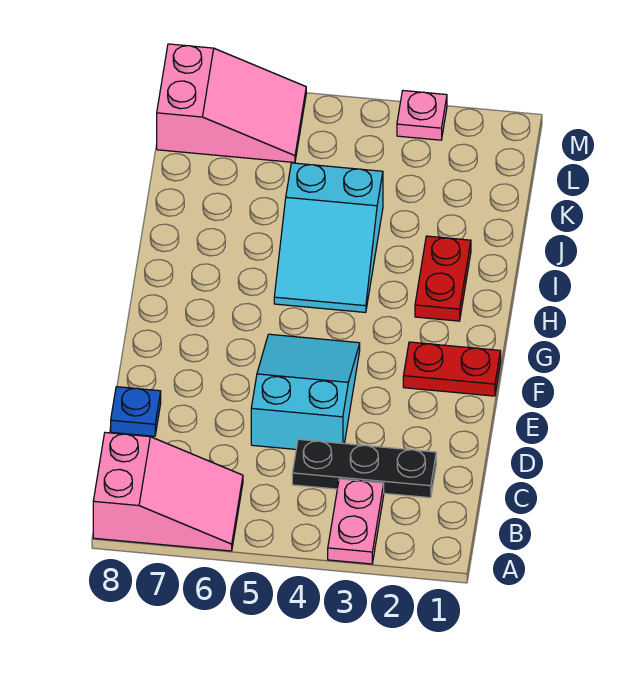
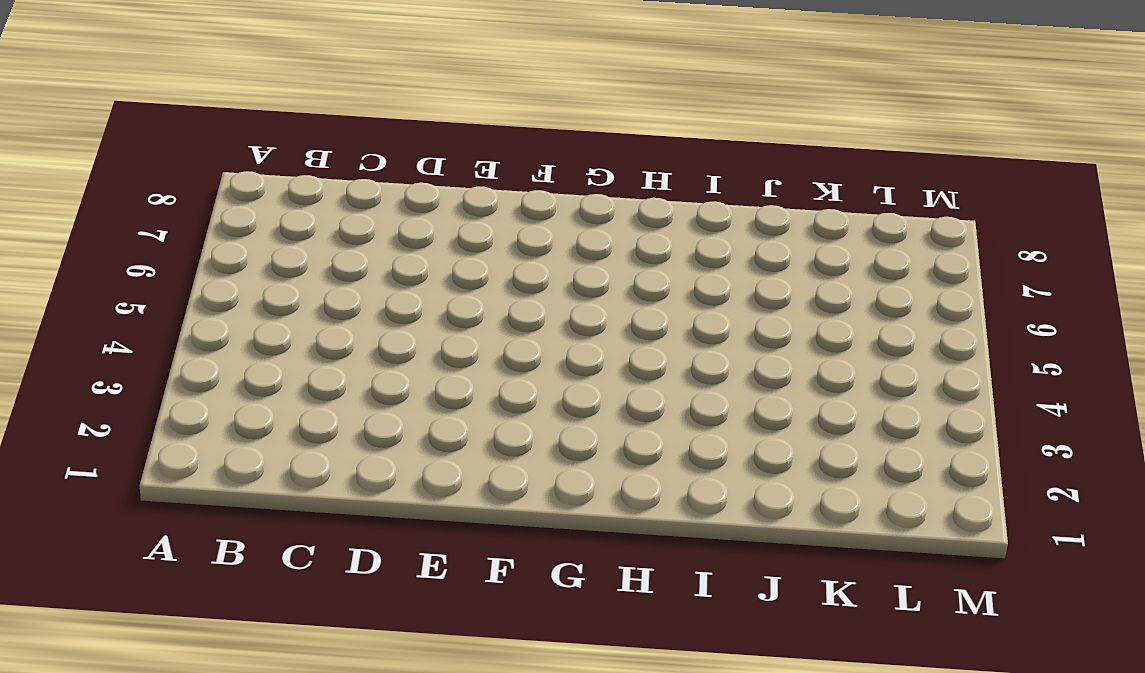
none -> pink plate A3:B3 level 1
none -> pink slope A6:B8 level 1 top 8

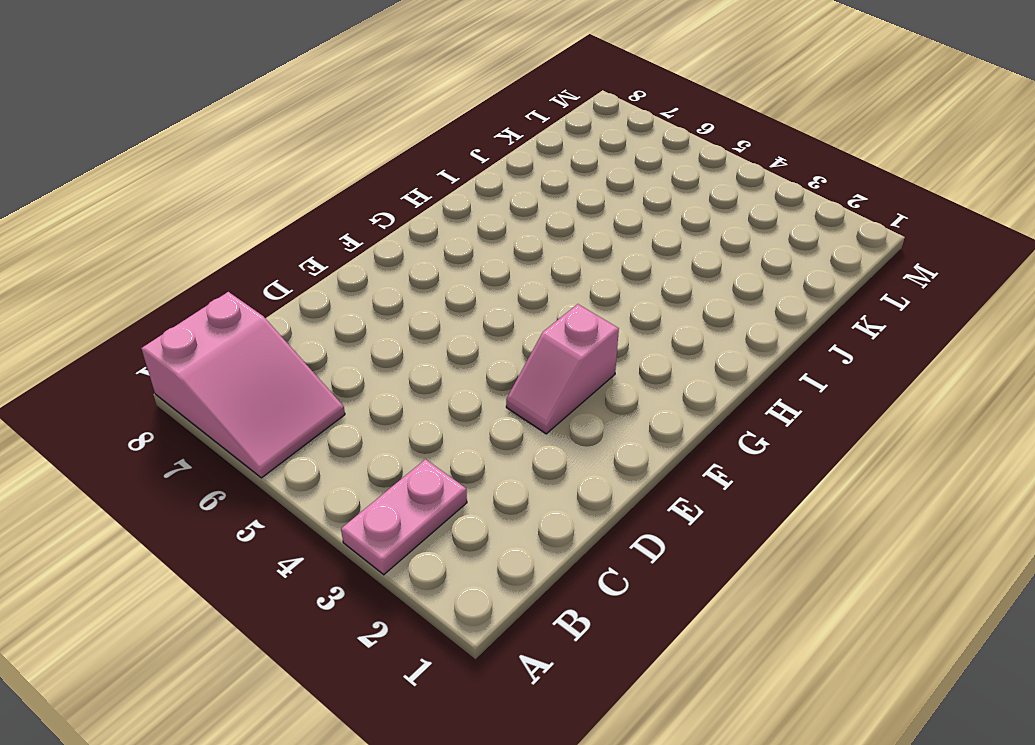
pink slope E3:F3 level 1 top F -> none
none -> black plate C2:C4 level 1
none -> cyan slope D4:F5 level 1 top D

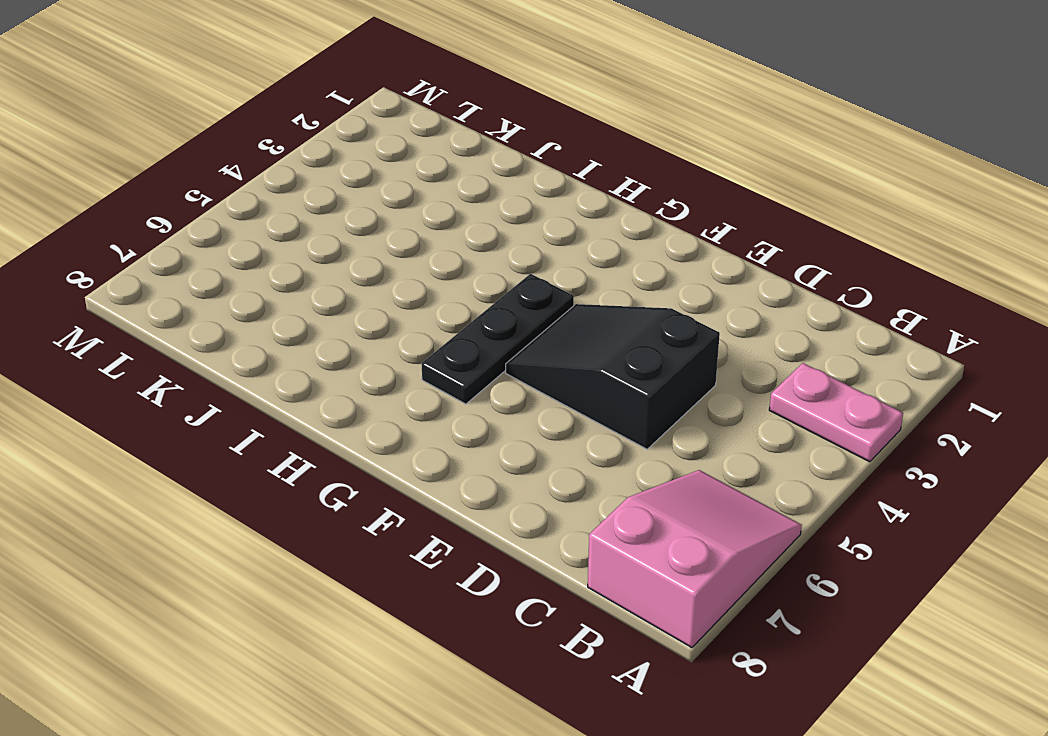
black slope D4:F5 level 1 top D -> cyan slope D4:F5 level 1 top D
black plate G4:G6 level 1 -> black plate C2:C4 level 1
none -> blue plate D8 level 1
none -> red plate F1:F2 level 1

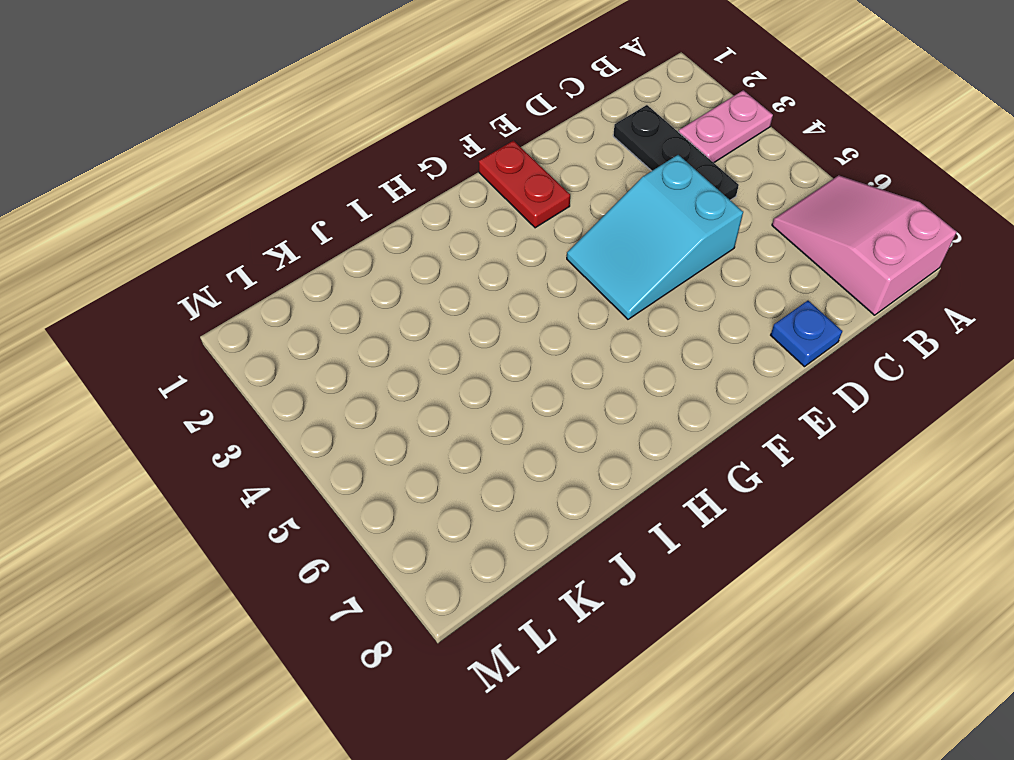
none -> red plate H2:I2 level 1
none -> cyan slope H4:J5 level 1 top J

